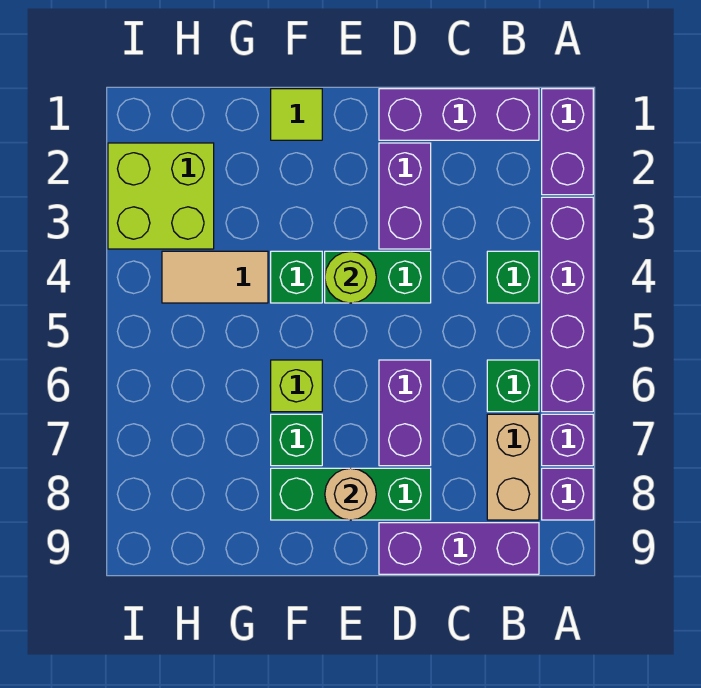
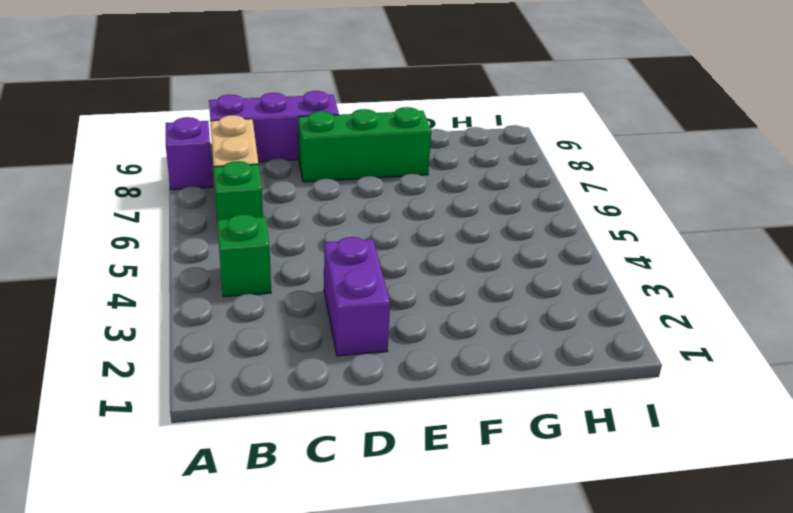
none -> purple brick A1:A2 level 1
none -> purple brick A3:A6 level 1
none -> purple brick A7 level 1

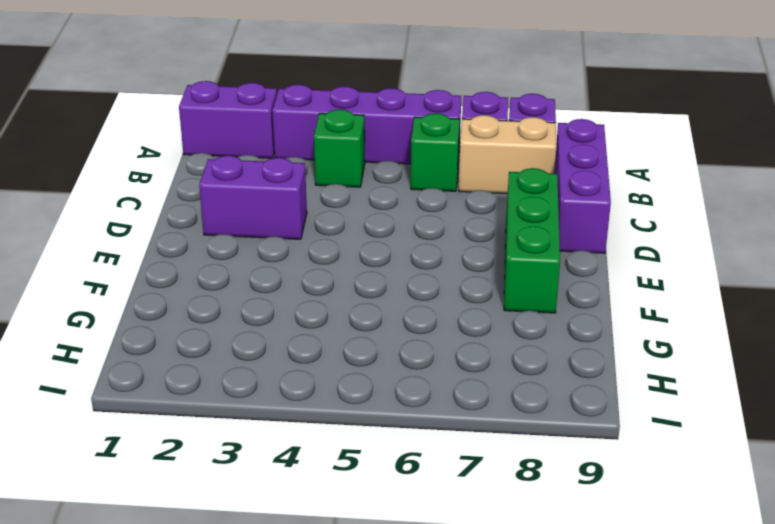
none -> purple brick B1:D1 level 1
none -> green brick D4:E4 level 1
none -> purple brick D6:D7 level 1

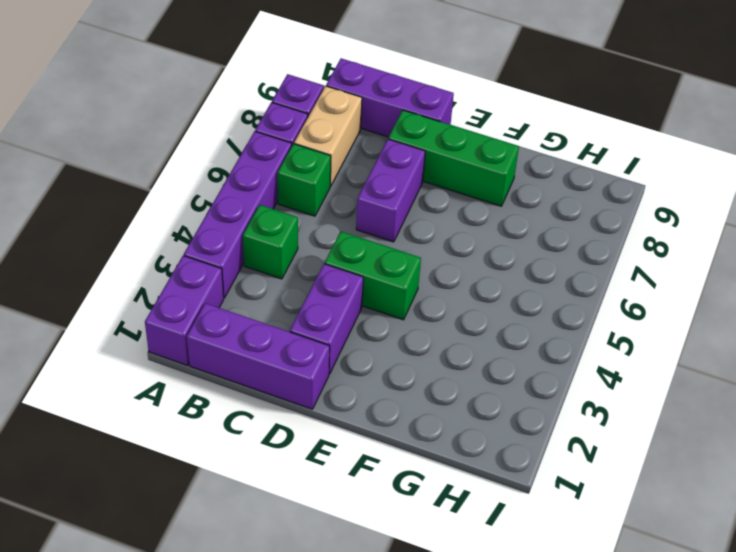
none -> lime tile F1 level 1
none -> green brick F4 level 1
none -> lime brick F6 level 1

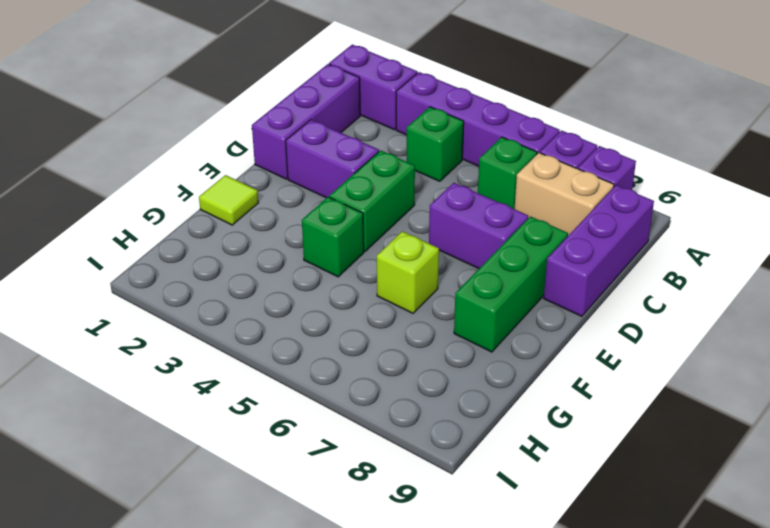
none -> green brick F7 level 1
none -> tan tile G4:H4 level 1
none -> lime brick H2:I3 level 1

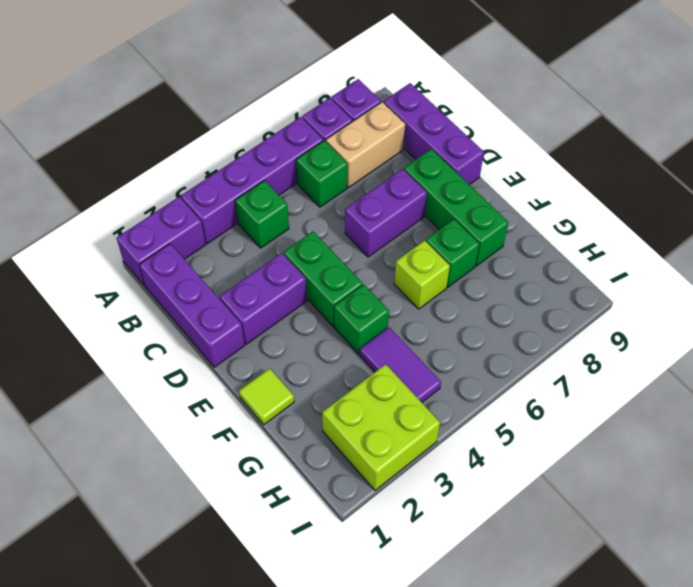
purple tile G4:H4 level 1 -> tan tile G4:H4 level 1
none -> lime round brick E4 level 2
none -> tan round brick E8 level 2

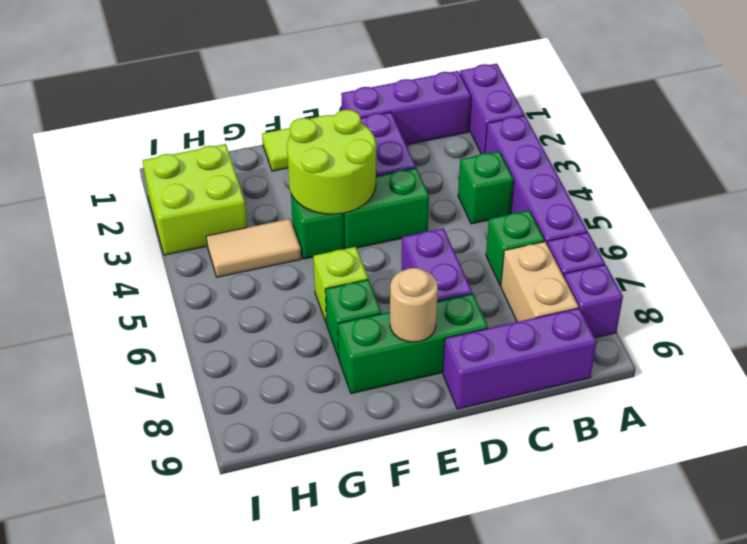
lime round brick E3:F4 level 2 -> lime round brick E4 level 2

